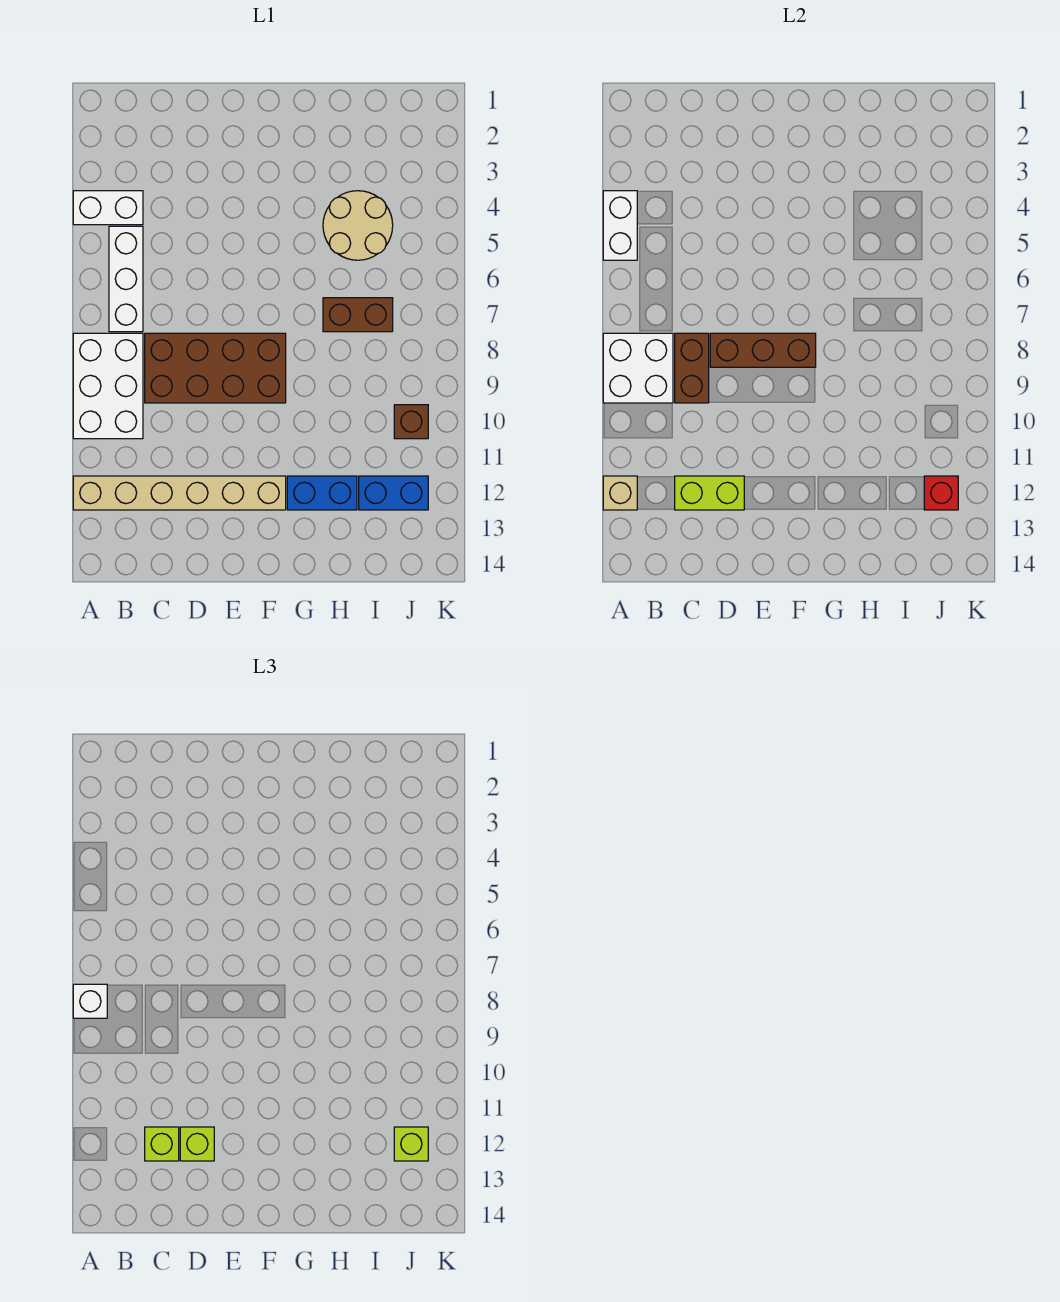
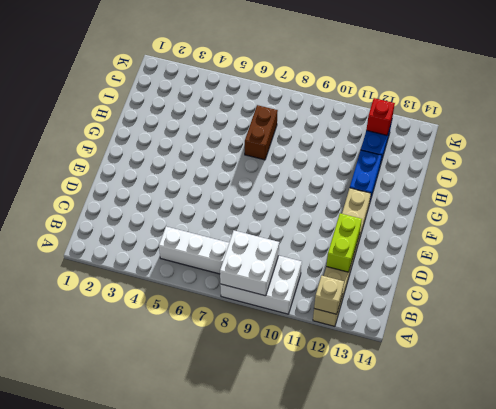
none -> white brick A4:B4 level 1
none -> brown brick C8:F9 level 1
none -> tan round brick H4:I5 level 1

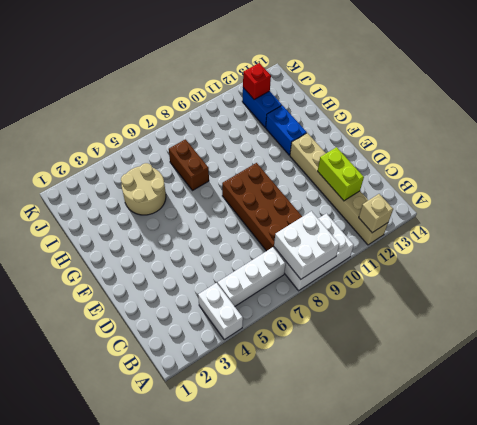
none -> brown brick J10 level 1
none -> white brick A4:A5 level 2
none -> brown brick C8:C9 level 2

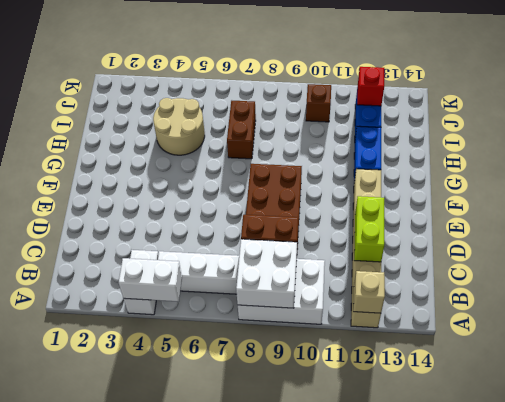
none -> brown brick D8:F8 level 2
none -> white brick A8 level 3
none -> lime brick C12 level 3

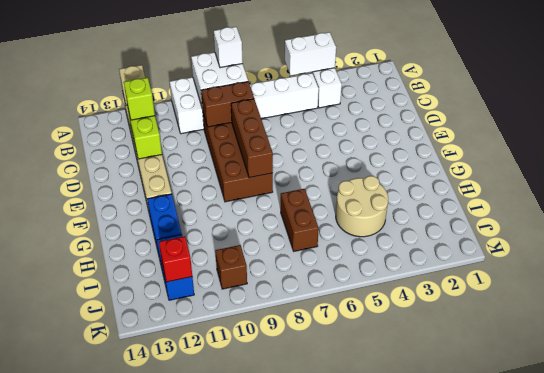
none -> lime brick D12 level 3
none -> lime brick J12 level 3

